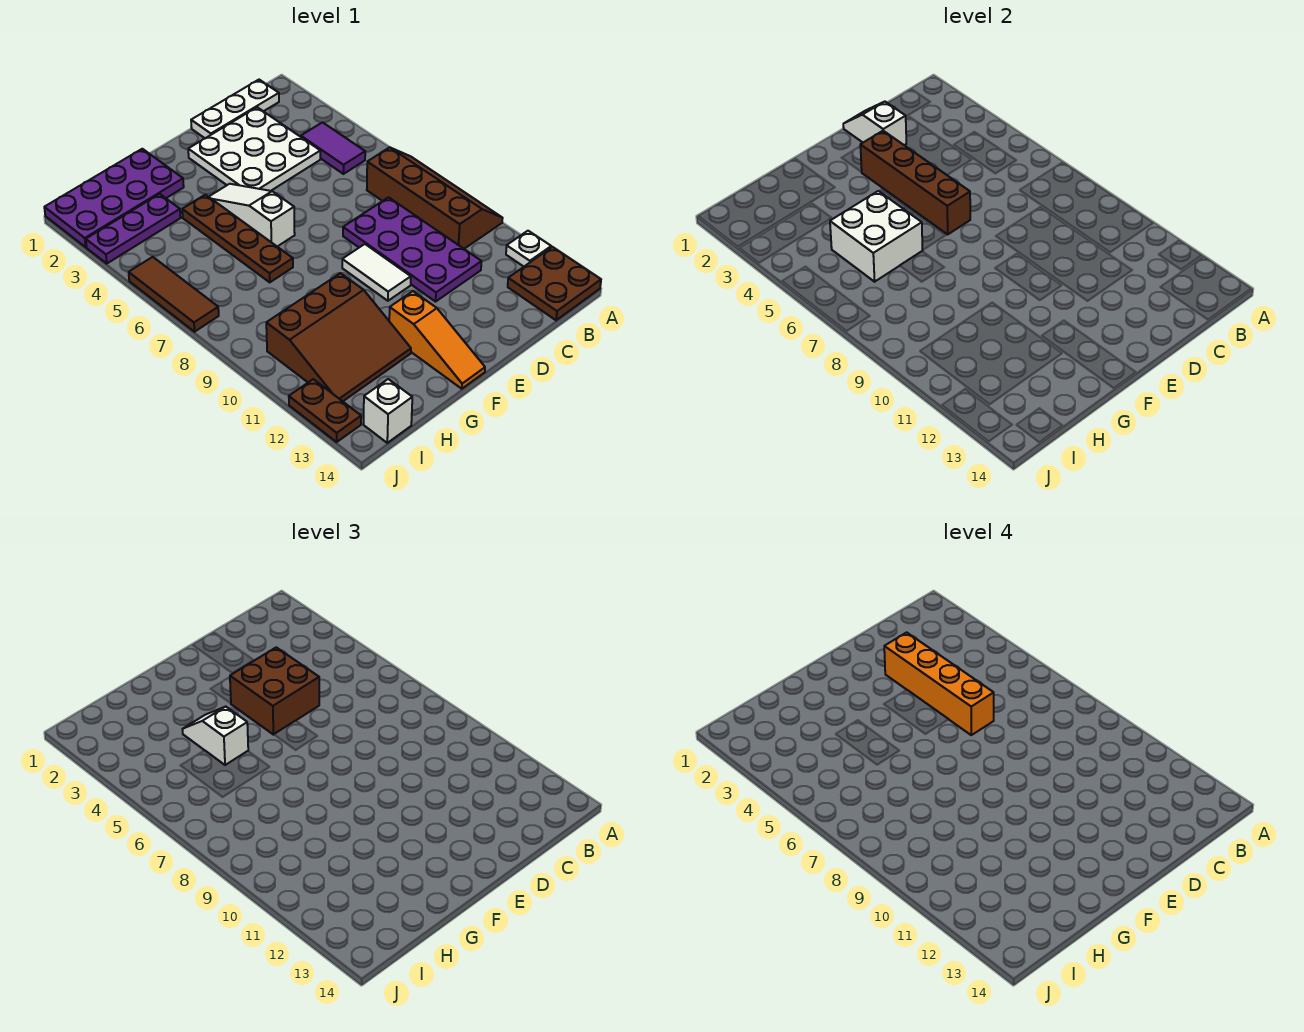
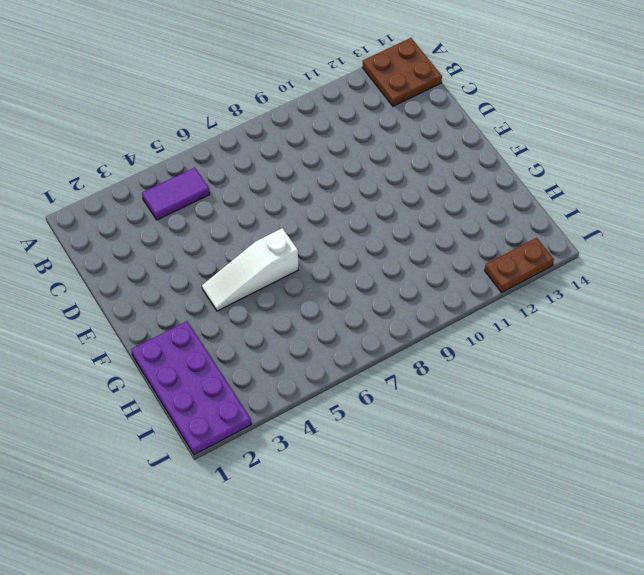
none -> brown slope A7:B10 level 1 top B
none -> white plate A12 level 1
none -> white plate B1:D1 level 1

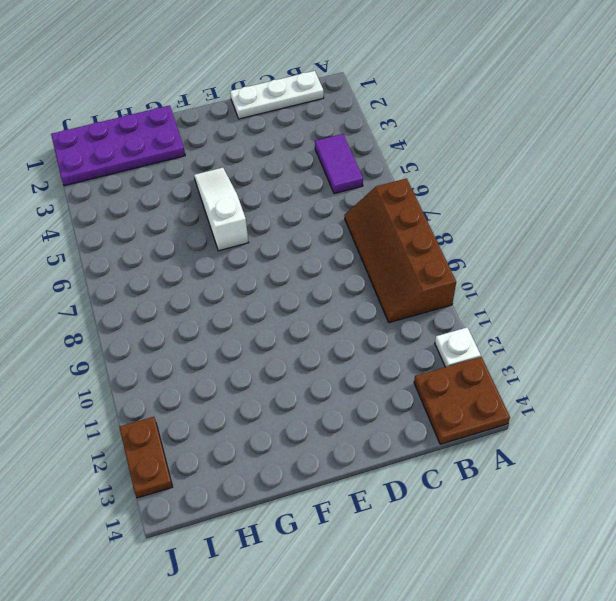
brown slope A7:B10 level 1 top A -> brown slope A7:B10 level 1 top B
none -> white plate C2:E4 level 1
none -> purple plate C8:D11 level 1
none -> white tile E9:E10 level 1

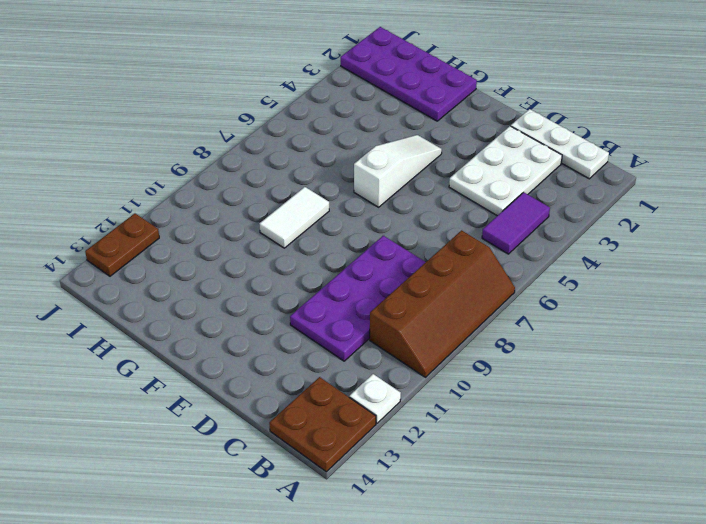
white plate C2:D4 level 1 -> white plate C2:E4 level 1
white tile G8:G9 level 1 -> white tile E9:E10 level 1
none -> orange slope F12:F14 level 1 top 12
none -> brown plate G4:G7 level 1
none -> brown slope G10:I12 level 1 top 10

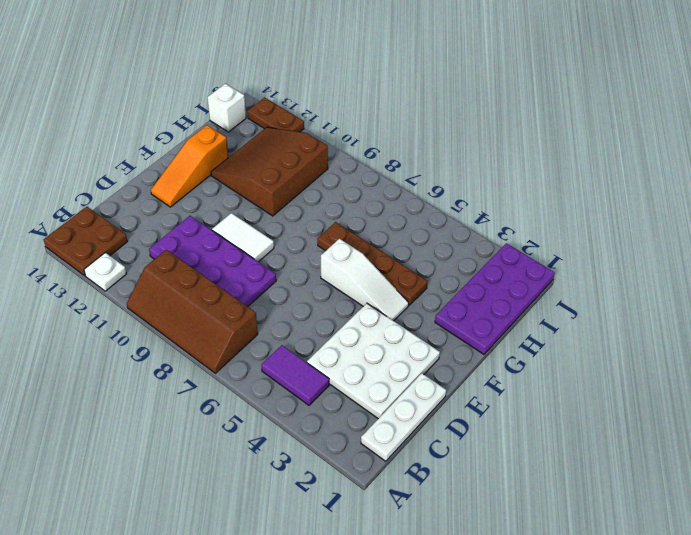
orange slope E13:G13 level 1 top G -> orange slope F12:F14 level 1 top 12
none -> purple plate H3:J3 level 1
none -> brown tile J5:J7 level 1
none -> white slope D1:D2 level 2 top 2

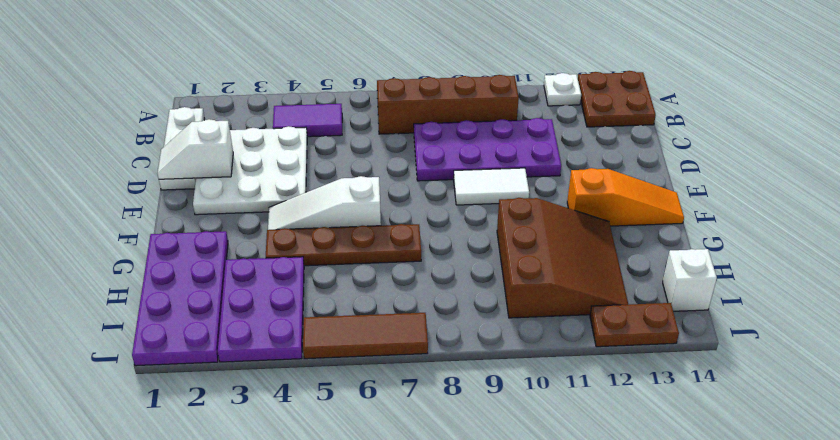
purple plate H3:J4 level 1 -> purple plate H3:J3 level 1
none -> brown brick E3:E6 level 2
none -> white brick G5:H6 level 2
none -> brown brick D4:E5 level 3

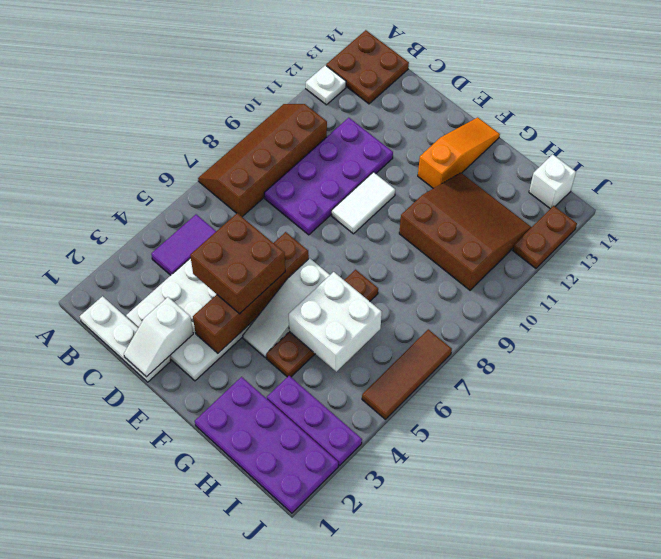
none -> white slope G4:G5 level 3 top 5
none -> orange brick D3:D6 level 4

